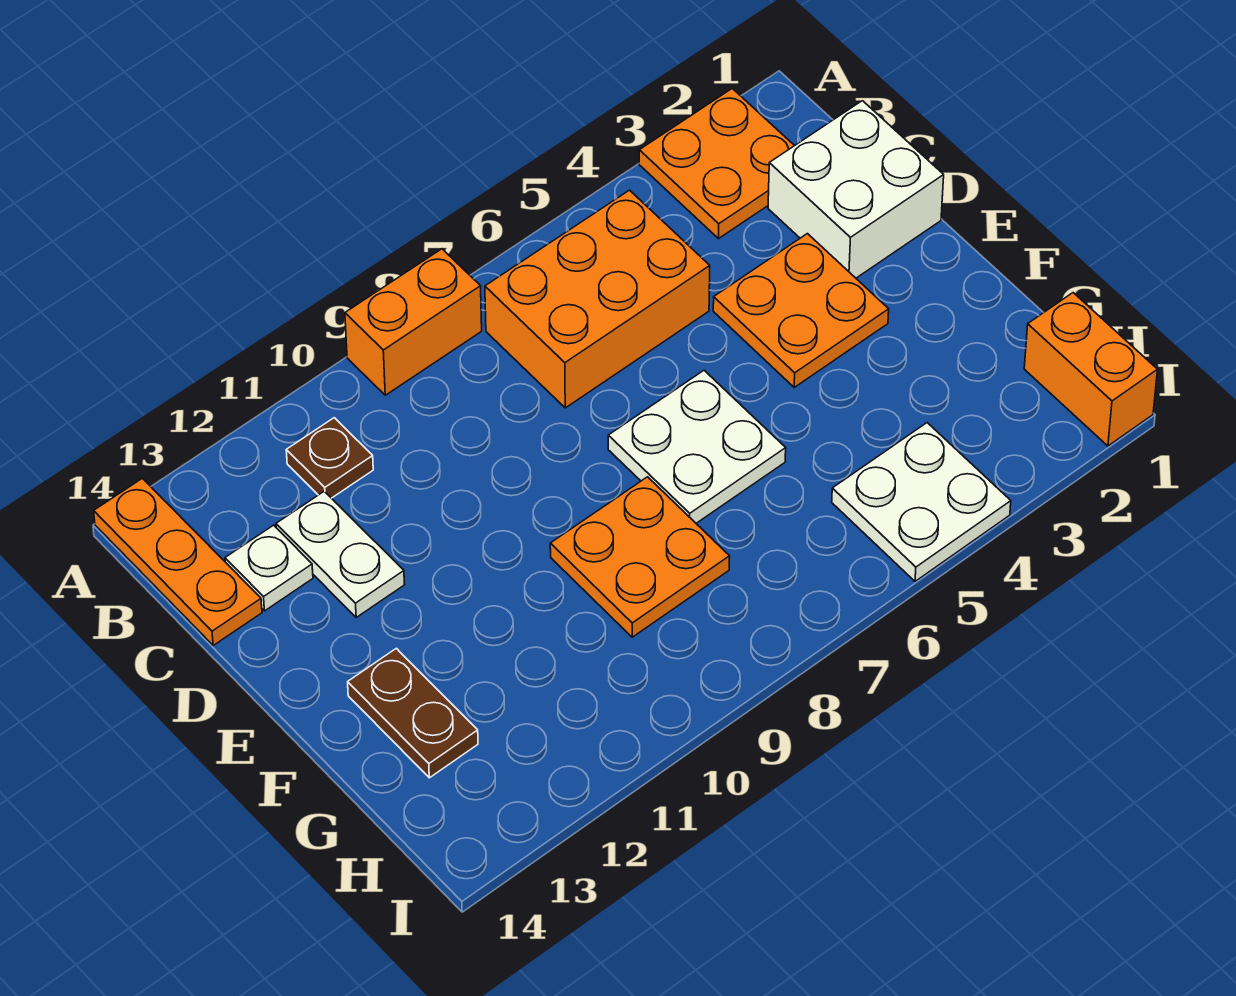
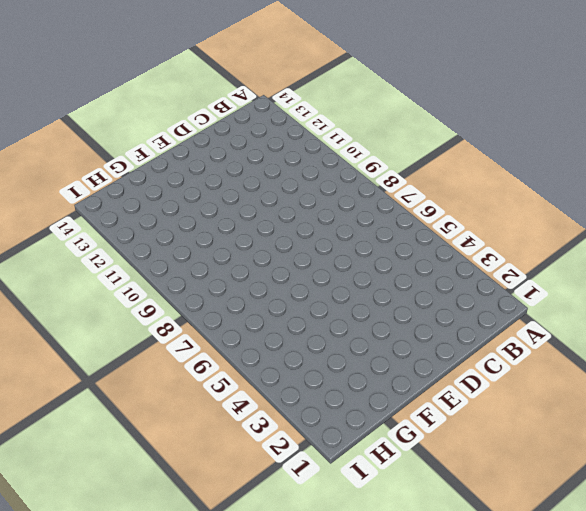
none -> orange plate A2:B3 level 1
none -> orange brick A8:A9 level 1
none -> orange plate A14:C14 level 1

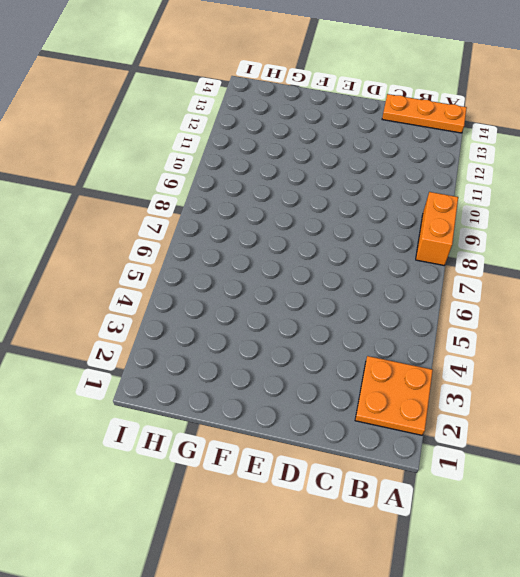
none -> orange brick B5:C7 level 1
none -> brown plate B11 level 1
none -> white brick C1:D2 level 1

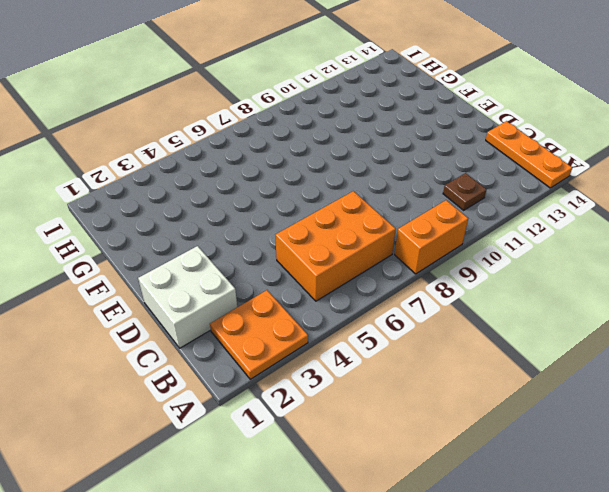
none -> white plate C12:D12 level 1
none -> white plate C13 level 1
none -> orange plate D3:E4 level 1

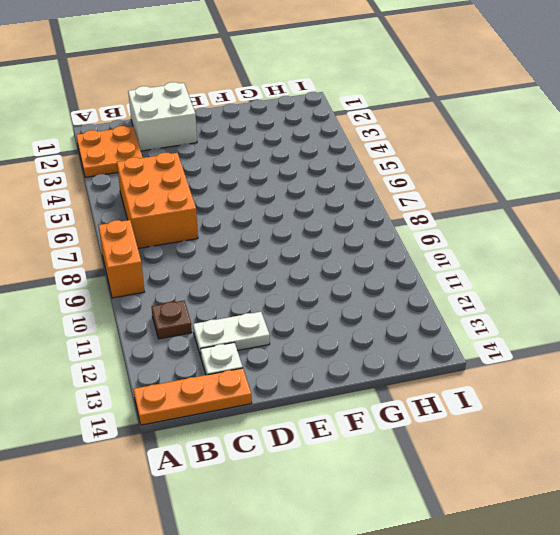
none -> orange plate D3:E4 level 1
none -> white plate E6:F7 level 1
none -> orange plate F8:G9 level 1

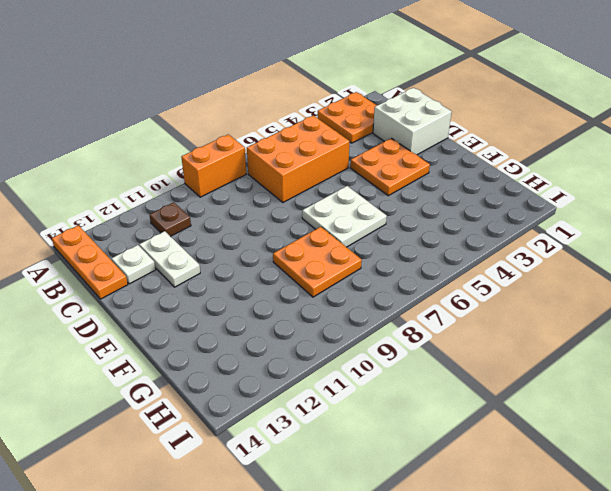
none -> brown plate F13:G13 level 1
none -> orange brick H1:I1 level 1
none -> white plate H4:I5 level 1

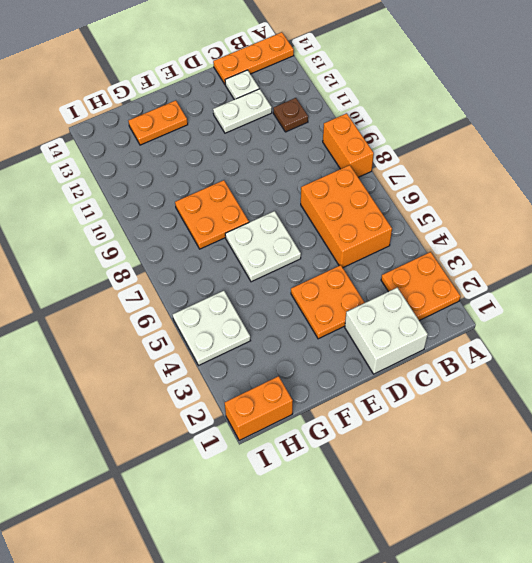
orange plate F13:G13 level 1 -> brown plate F13:G13 level 1

